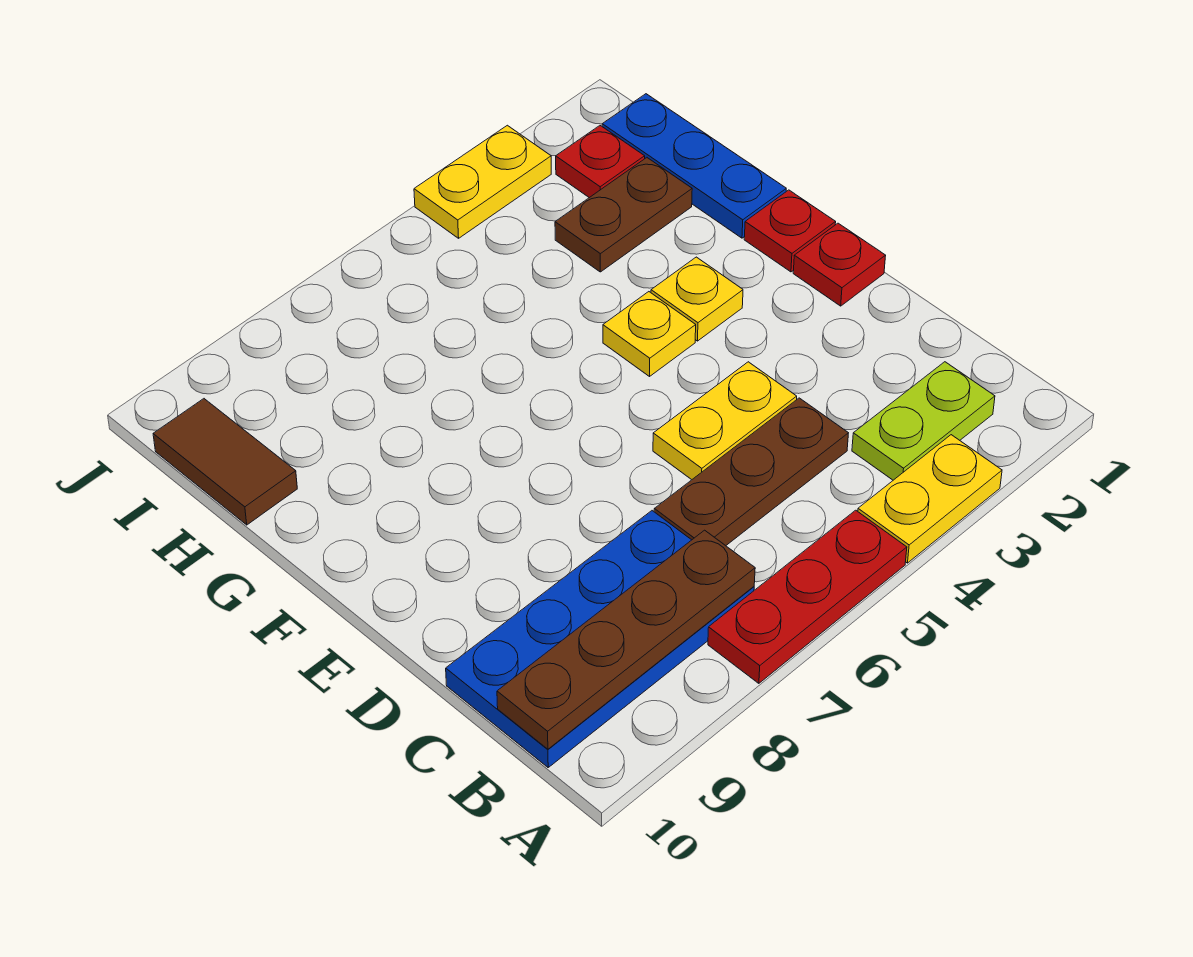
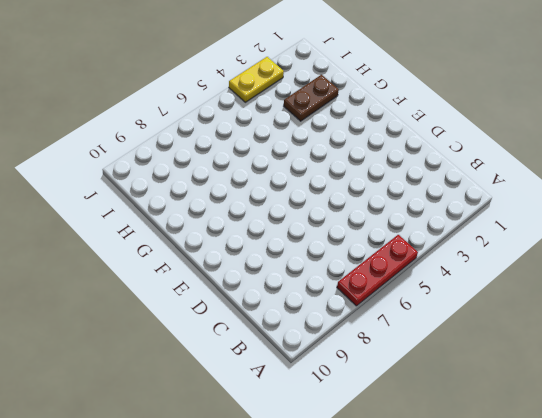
none -> yellow plate A3:A4 level 1
none -> lime plate B2:B3 level 1
none -> blue plate B7:C10 level 1

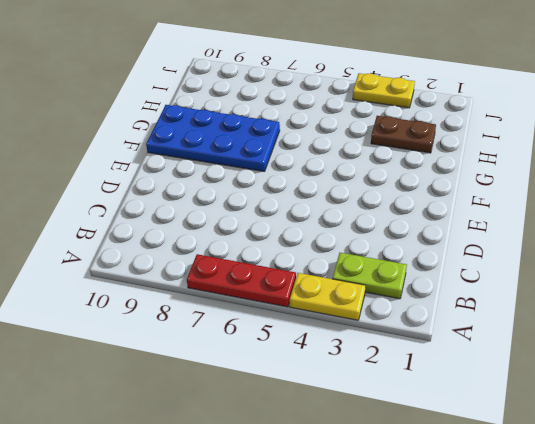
blue plate F7:G10 level 1 -> blue plate B7:C10 level 1
none -> brown plate C4:C6 level 1
none -> yellow plate D4:D5 level 1
none -> red plate E1 level 1

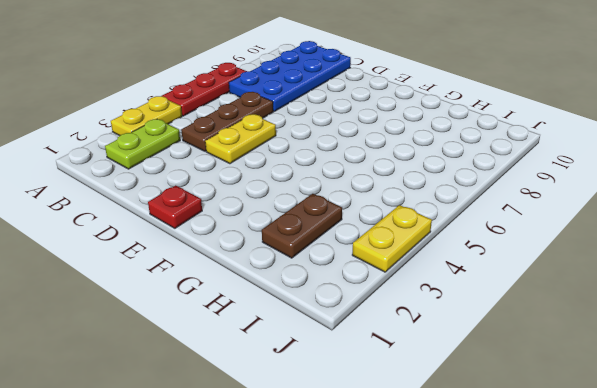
none -> red plate F1 level 1
none -> yellow plate F3 level 1
none -> yellow plate F4 level 1

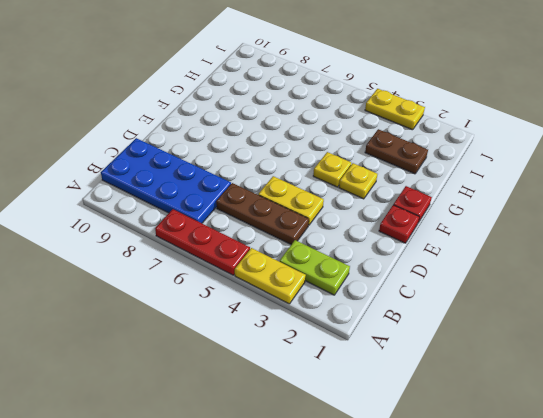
none -> blue plate G1:I1 level 1
none -> brown tile H10:I10 level 1
none -> red plate I2 level 1

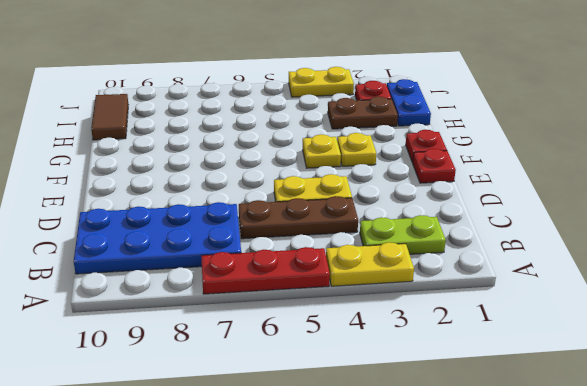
blue plate H1:I1 level 1 -> blue plate G1:I1 level 1
none -> brown plate B7:B10 level 2

